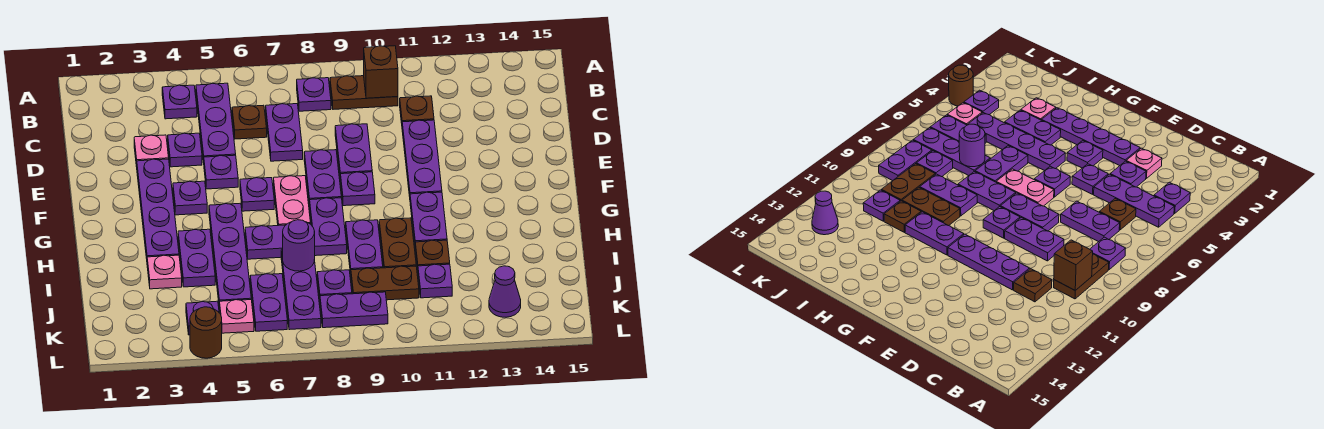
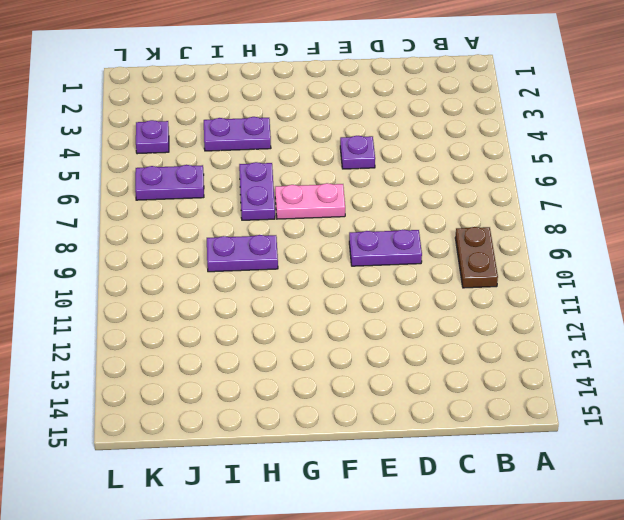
none -> purple plate B4 level 1
none -> purple plate B5:D5 level 1
none -> purple plate B8 level 1
none -> brown plate C6 level 1

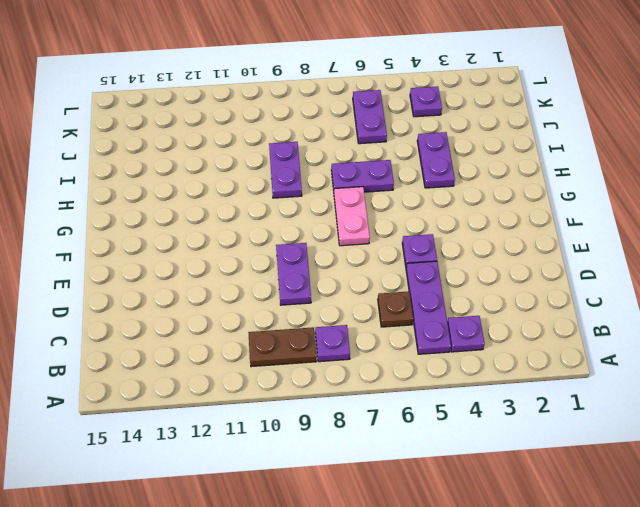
none -> purple plate C7:D7 level 1
none -> brown plate C11 level 1
none -> pink plate D3 level 1
none -> purple plate D4 level 1

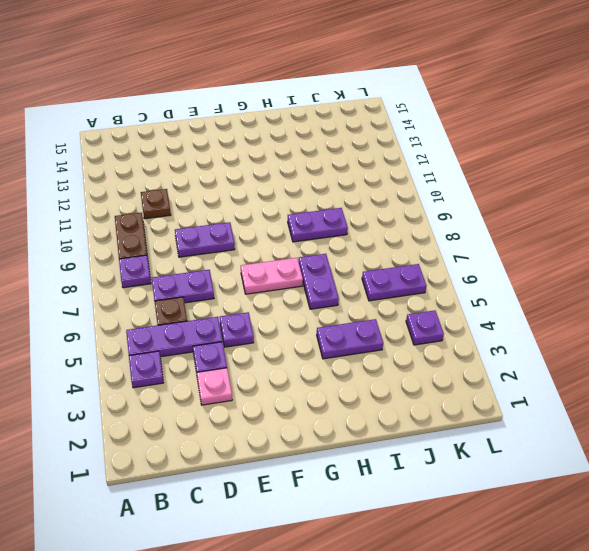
none -> purple plate D11:F11 level 1
none -> purple plate E3:H3 level 1
none -> purple plate E8:F8 level 1
none -> purple plate F4 level 1

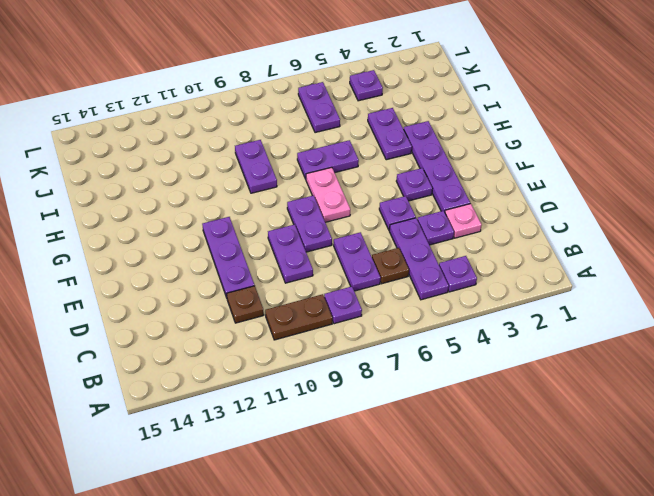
none -> purple plate F6 level 1
none -> purple plate F9 level 1
none -> purple plate G5:J5 level 1
none -> purple plate G8:H8 level 1

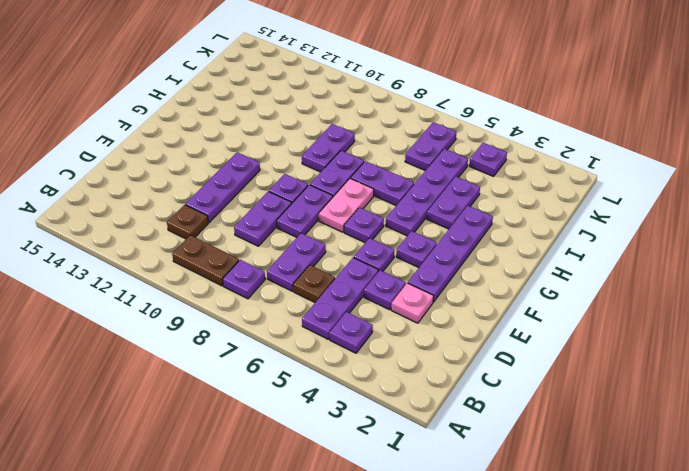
none -> purple plate G11:H11 level 1
none -> brown plate H10:I10 level 1
none -> pink plate I3 level 1
none -> purple plate I7:K7 level 1

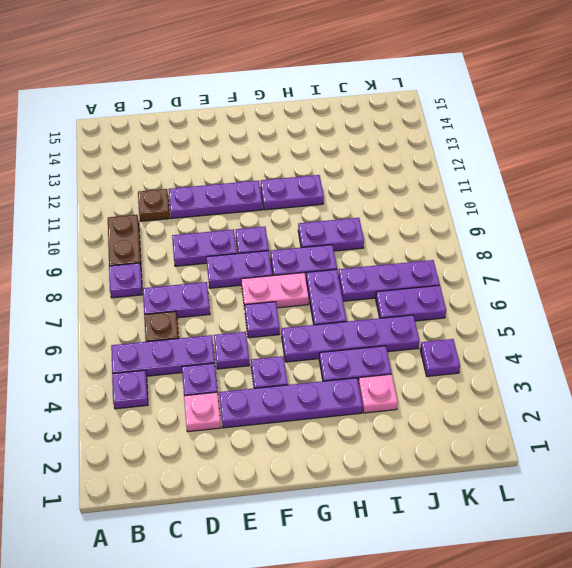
none -> brown plate H10:I10 level 1
none -> brown plate I11 level 1
none -> purple plate J8 level 1
none -> brown plate J9:J10 level 1

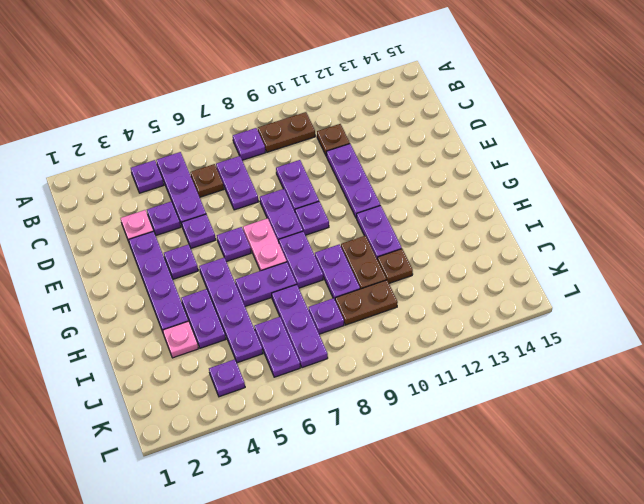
none -> purple plate J11 level 1
none -> pink plate K5 level 1
none -> purple plate K8:K9 level 1
none -> purple cone K13 level 1

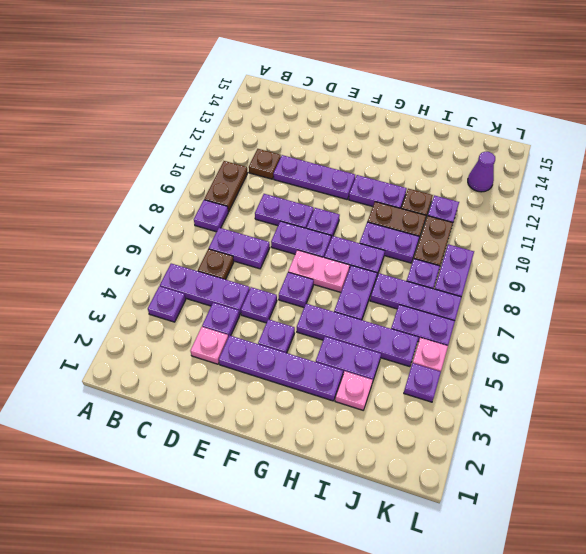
none -> brown round brick L4 level 1
none -> brown brick B10 level 2
none -> purple round brick I7 level 2

